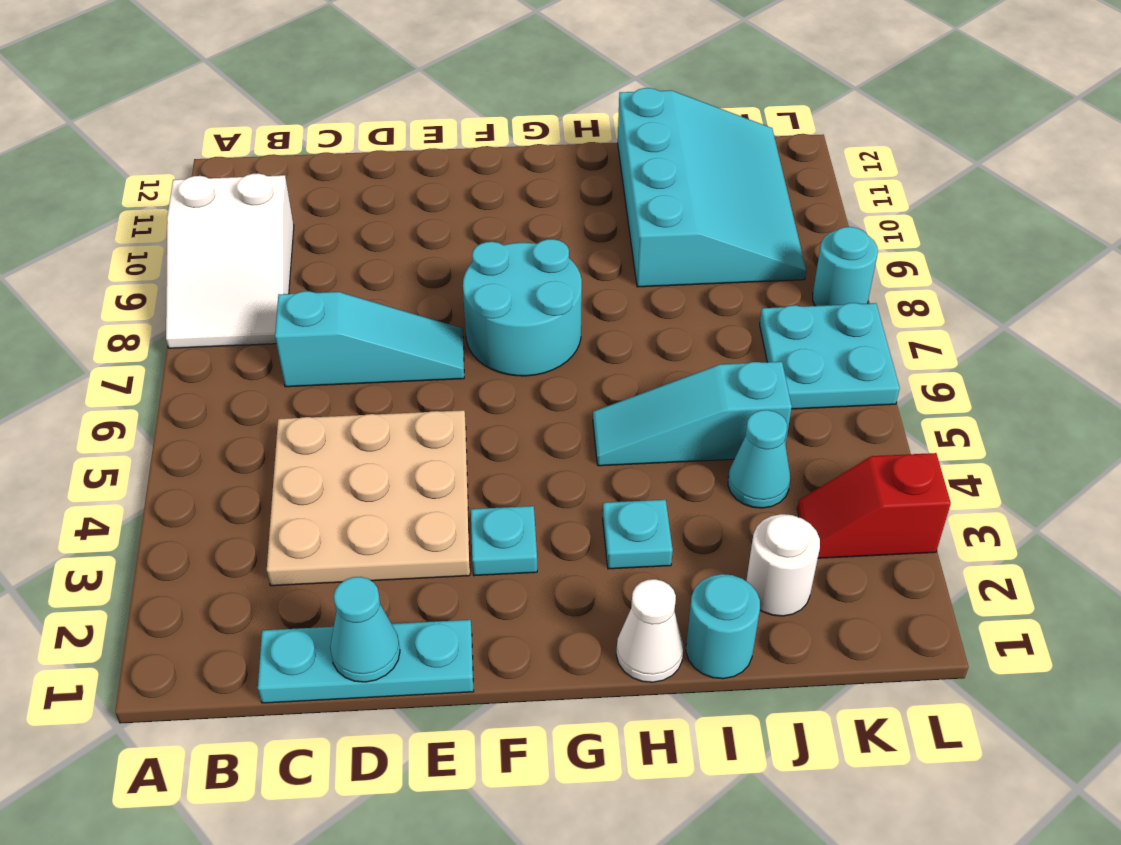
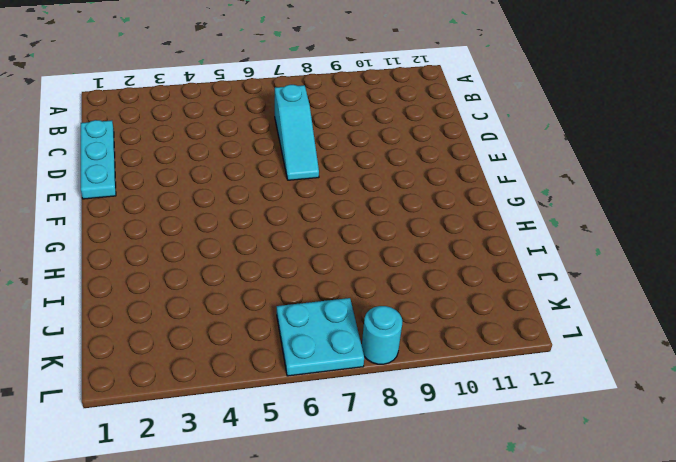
none -> white slope A8:B10 level 1 top 10
none -> tan plate C3:E5 level 1
none -> cyan plate F3 level 1

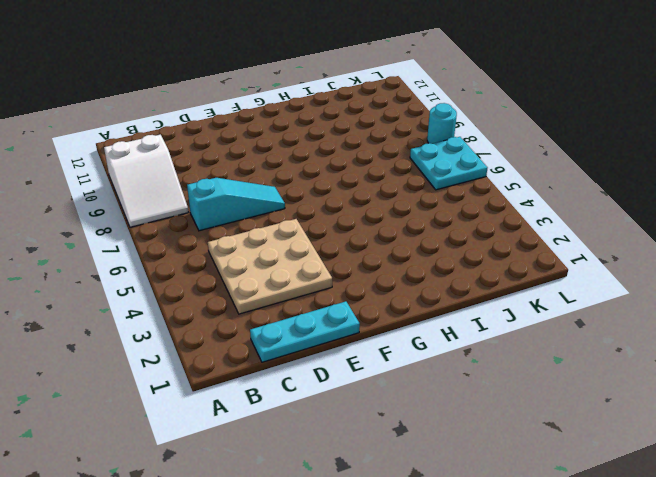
none -> cyan plate F3 level 1
none -> cyan round brick F7:G8 level 1
none -> white cone H1 level 1

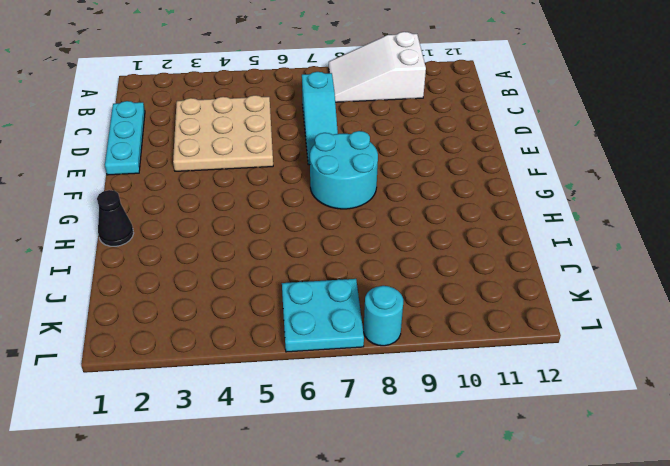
black cone H1 level 1 -> white cone H1 level 1
none -> cyan plate F3 level 1
none -> cyan plate H3 level 1
none -> cyan slope H5:J5 level 1 top J

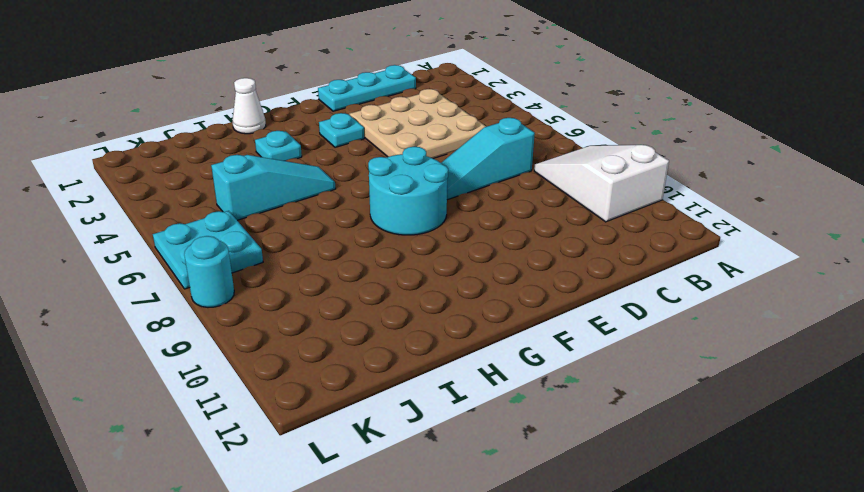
none -> cyan round brick I1 level 1
none -> cyan slope I9:K12 level 1 top I
none -> white round brick J2 level 1

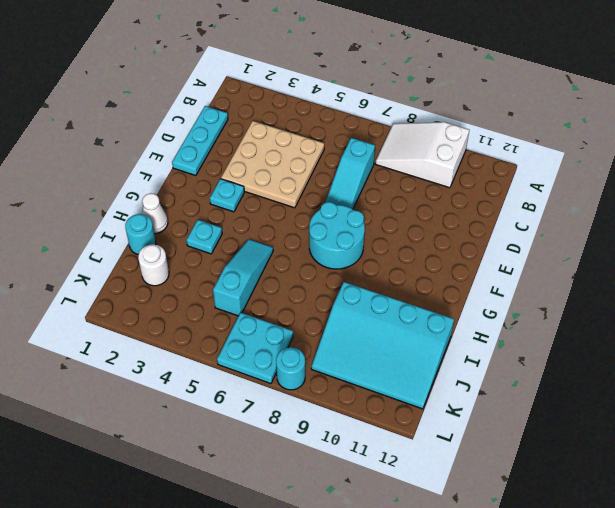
none -> cyan cone J4 level 1
none -> red slope K3:L3 level 1 top L
none -> cyan cone D1 level 2

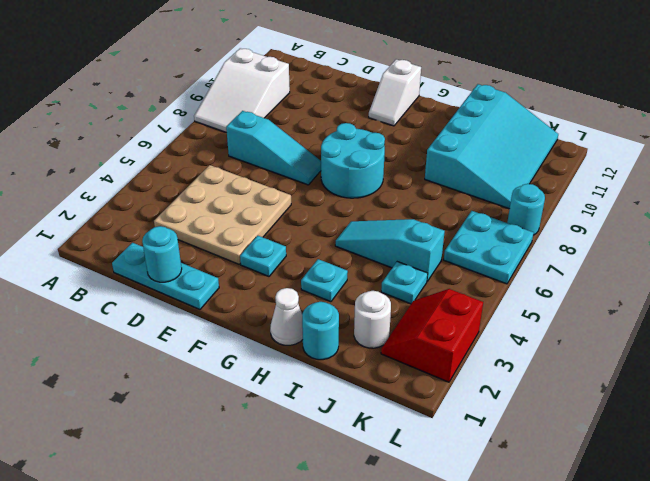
cyan round brick D1 level 2 -> cyan cone D1 level 2
white slope F11:F12 level 1 top 12 -> none
cyan plate J4 level 1 -> cyan cone J4 level 1
red slope K2:L3 level 1 top L -> red slope K3:L3 level 1 top L

